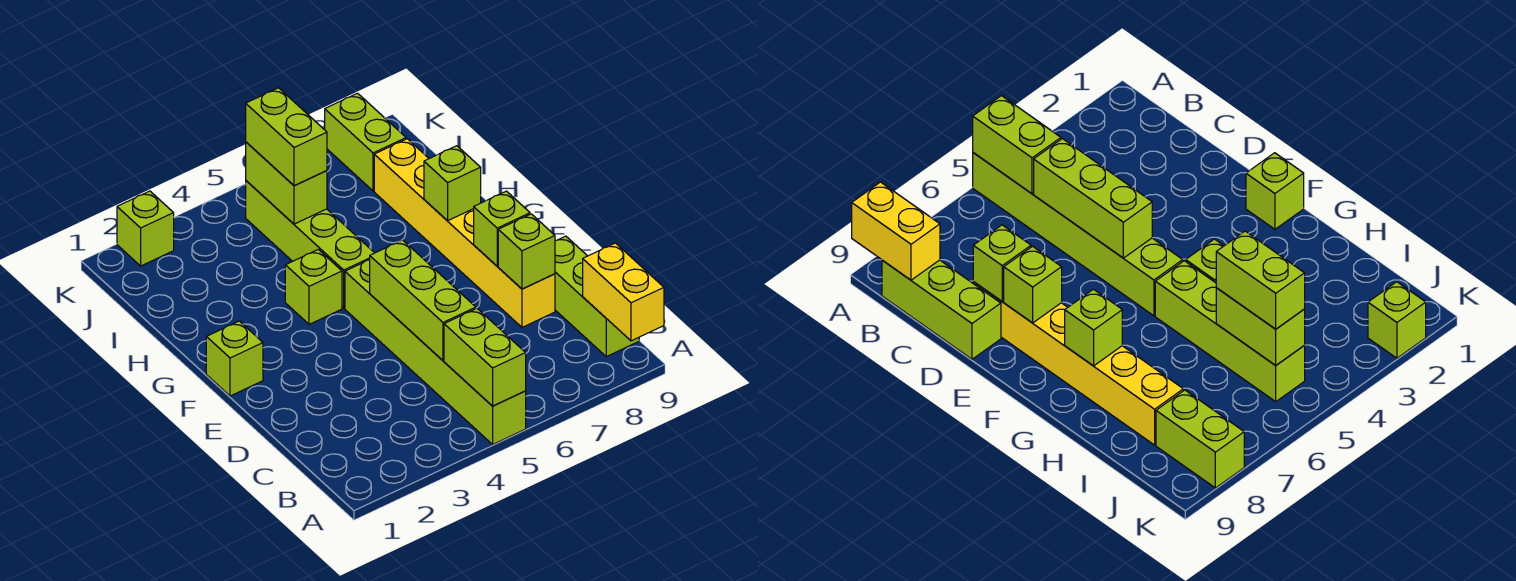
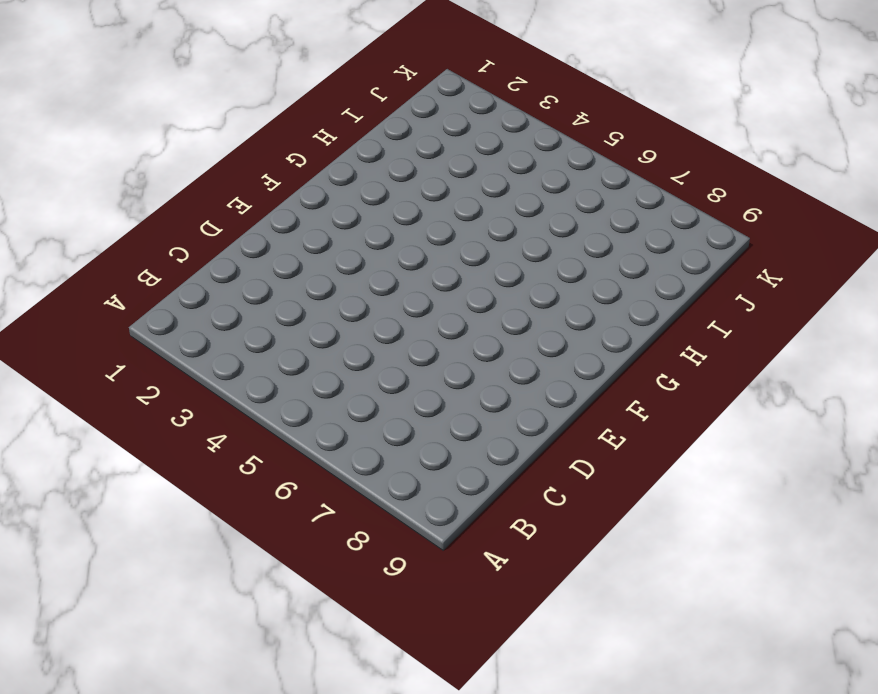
none -> lime brick A5:F5 level 1
none -> lime brick B9:D9 level 1
none -> yellow brick D8:I8 level 1

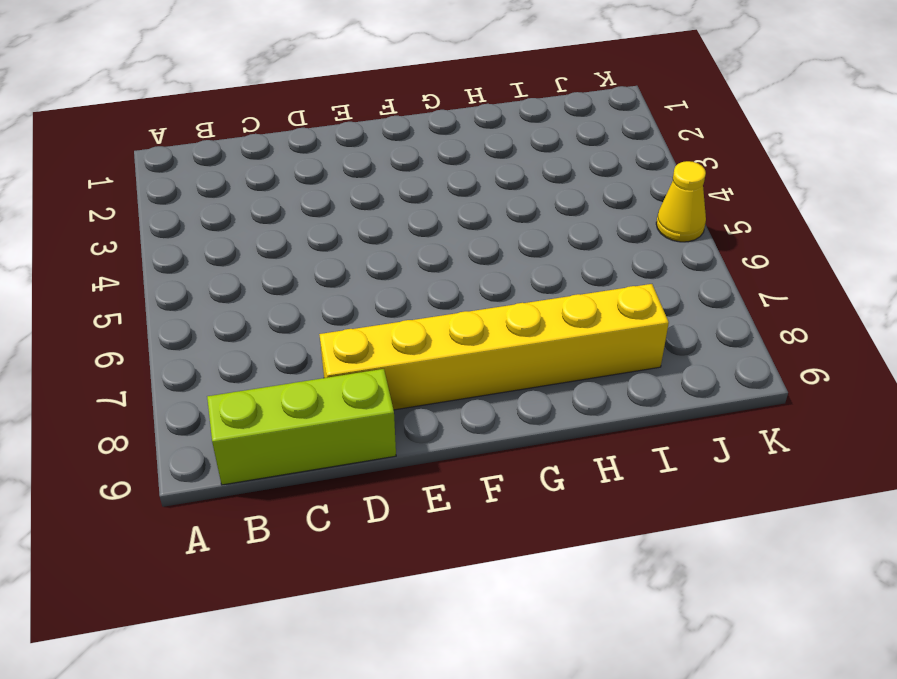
yellow cone K5 level 1 -> none
none -> lime brick A5:F5 level 1
none -> lime brick F1 level 1
none -> lime brick G4 level 1

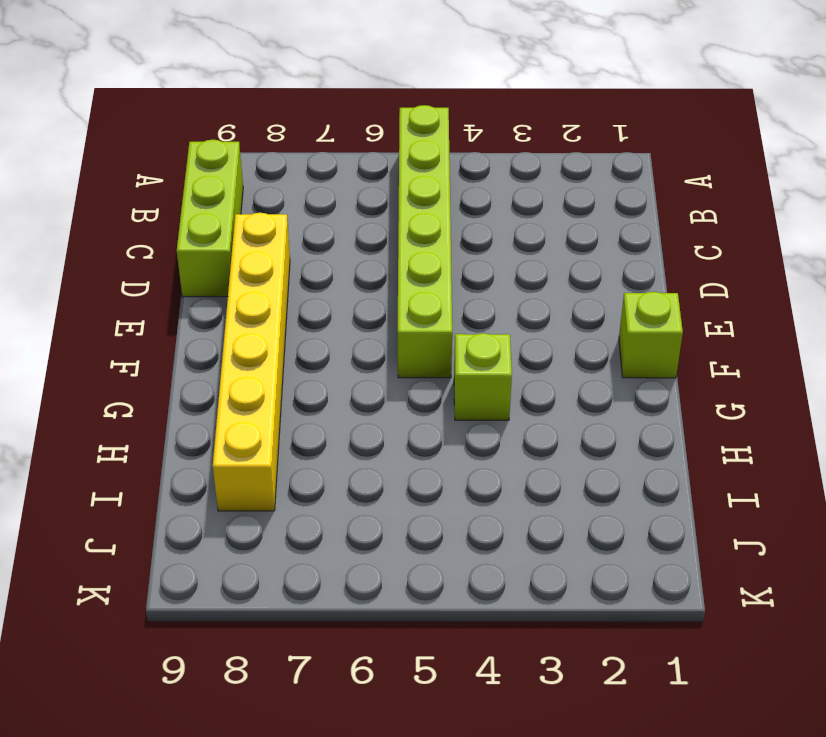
none -> lime brick G5:J5 level 1
none -> lime brick J8:K8 level 1
none -> lime brick K2 level 1

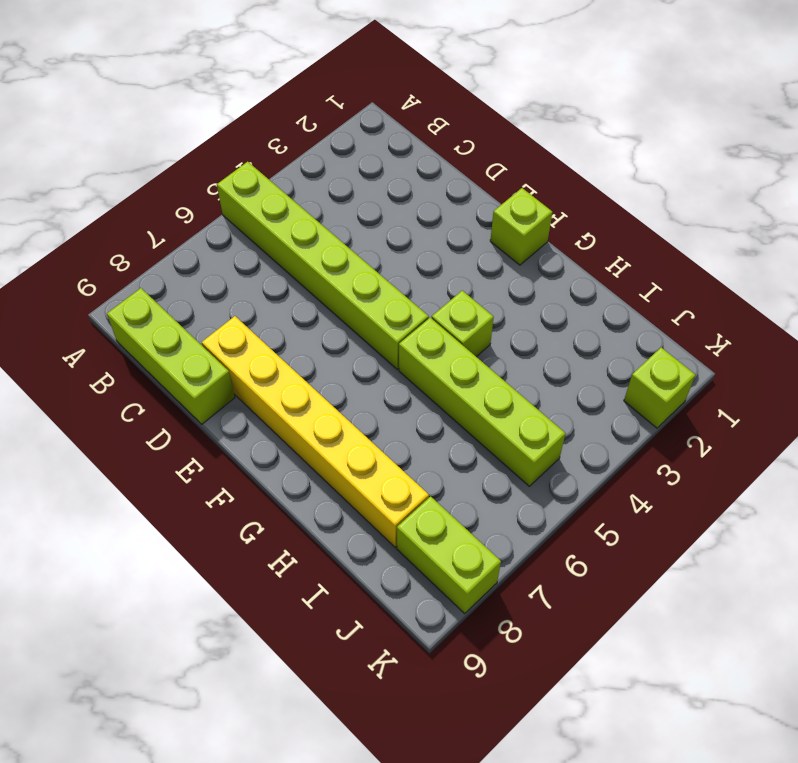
none -> lime brick A5:B5 level 2
none -> yellow brick A9:B9 level 2
none -> lime brick C5:E5 level 2

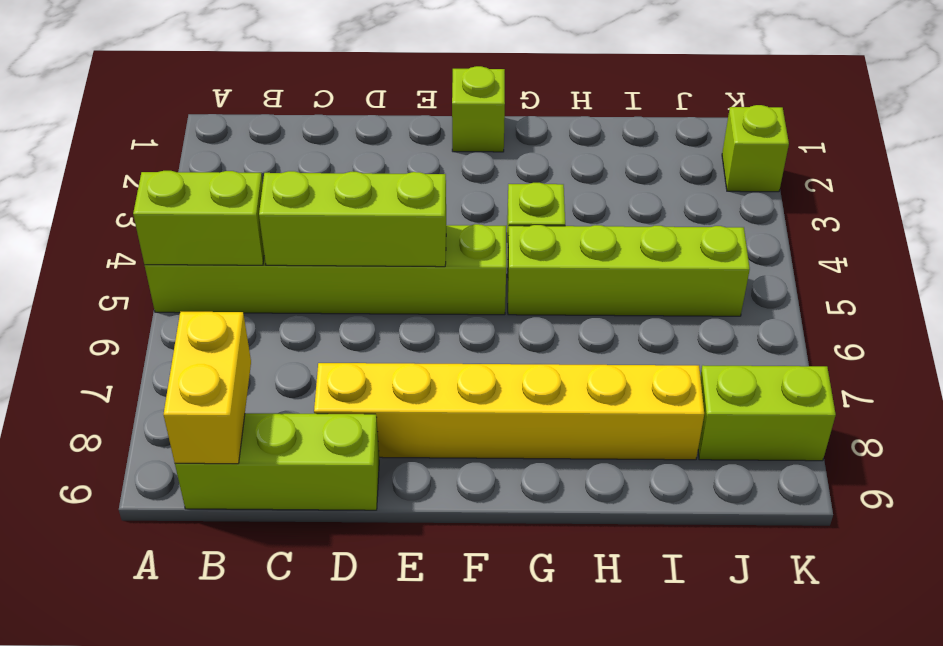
yellow brick B8:B9 level 2 -> yellow brick A9:B9 level 2
none -> lime brick D8 level 2
none -> lime brick E8 level 2
none -> lime brick G8 level 2

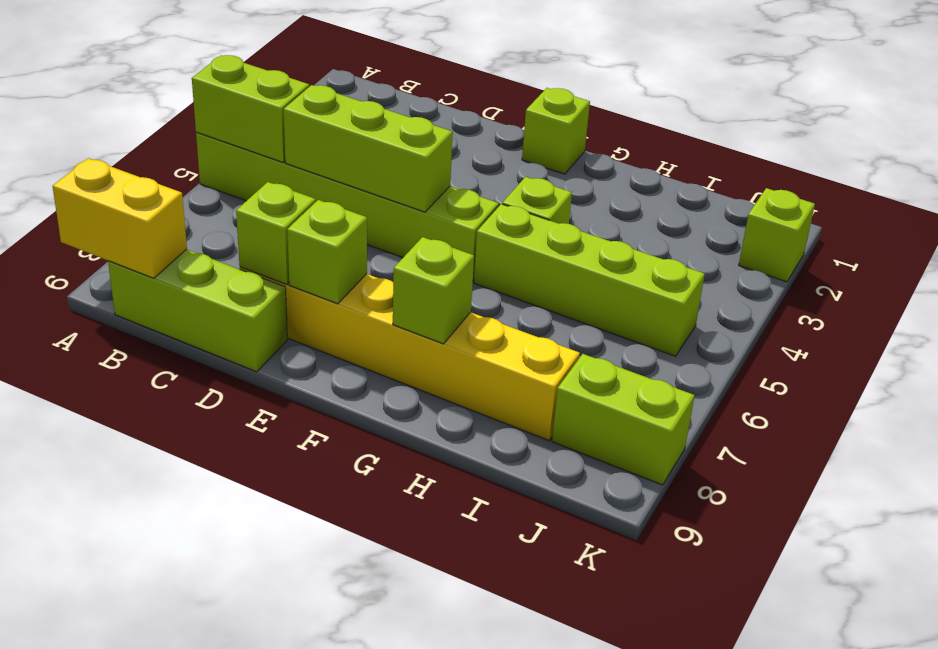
none -> lime brick I5:J5 level 2
none -> lime brick I5:J5 level 3

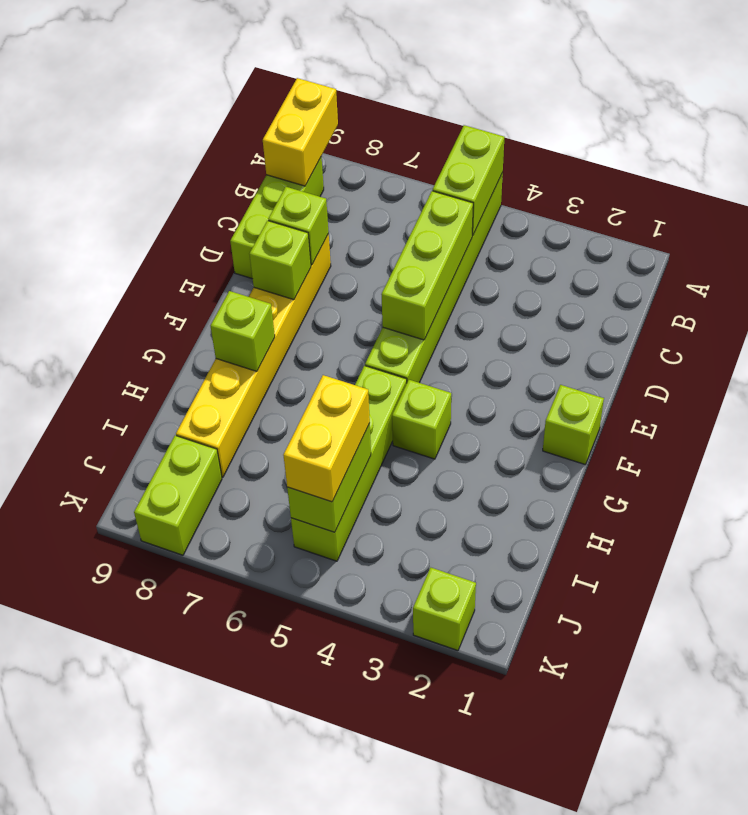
yellow brick I5:J5 level 3 -> lime brick I5:J5 level 3

